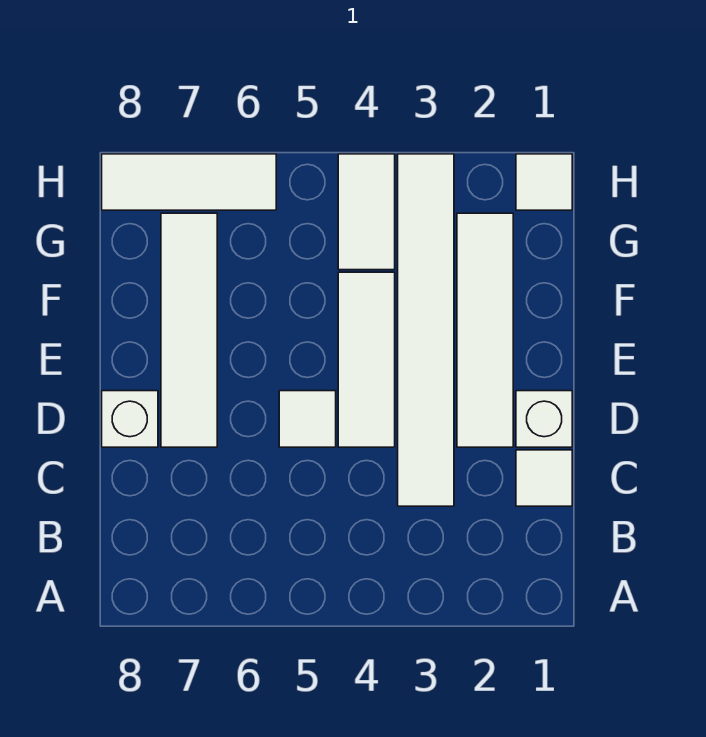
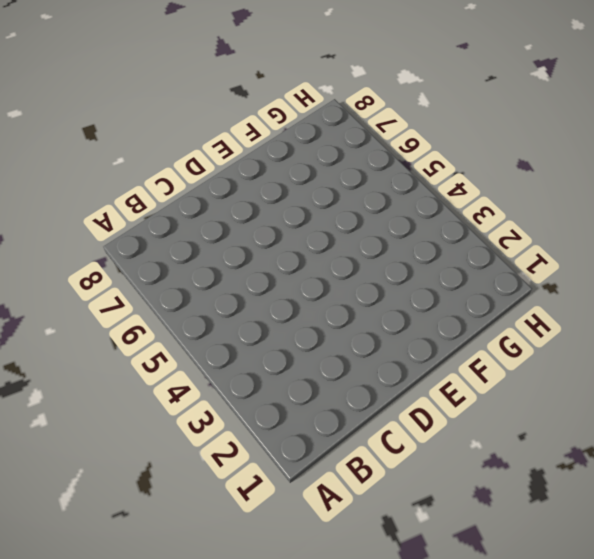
none -> white tile C1 level 1
none -> white tile C3:H3 level 1

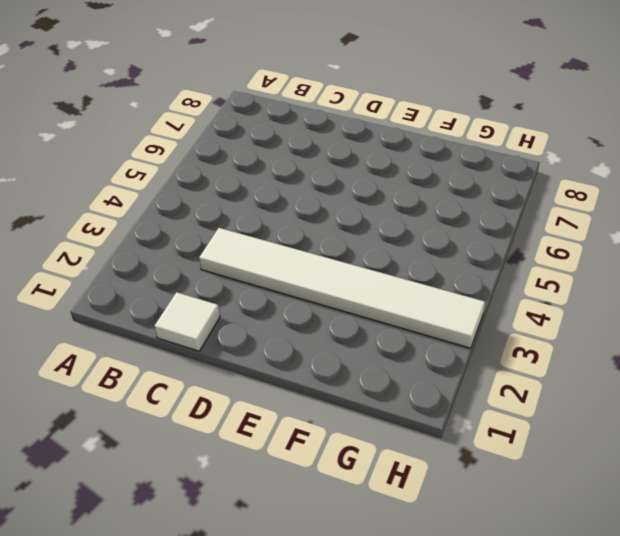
none -> white brick D1 level 1
none -> white tile D2:G2 level 1

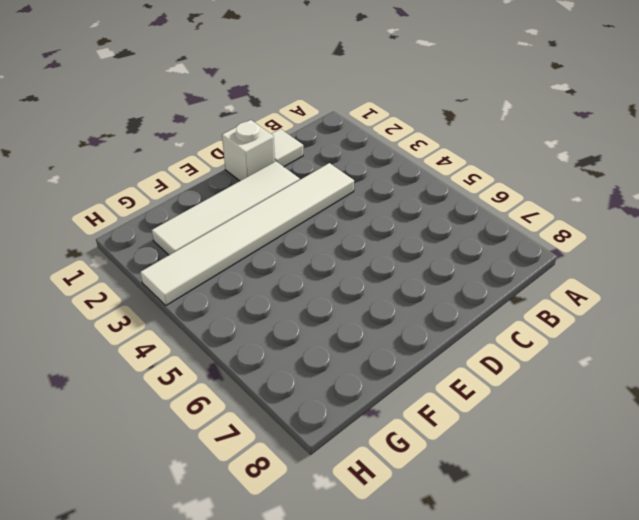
none -> white tile D4:F4 level 1
none -> white tile D5 level 1

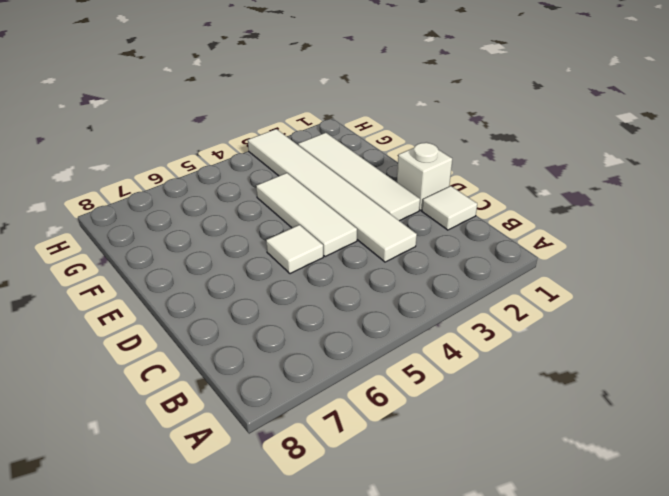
none -> white tile D7:G7 level 1
none -> white brick D8 level 1

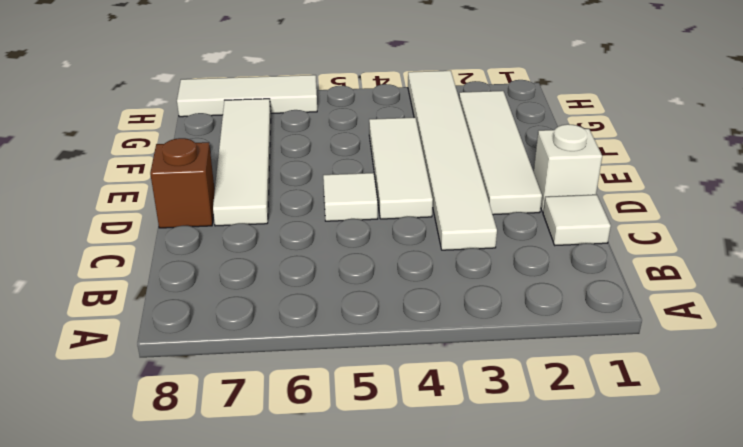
brown brick D8 level 1 -> white brick D8 level 1
none -> white tile G4:H4 level 1
none -> white tile H1 level 1

